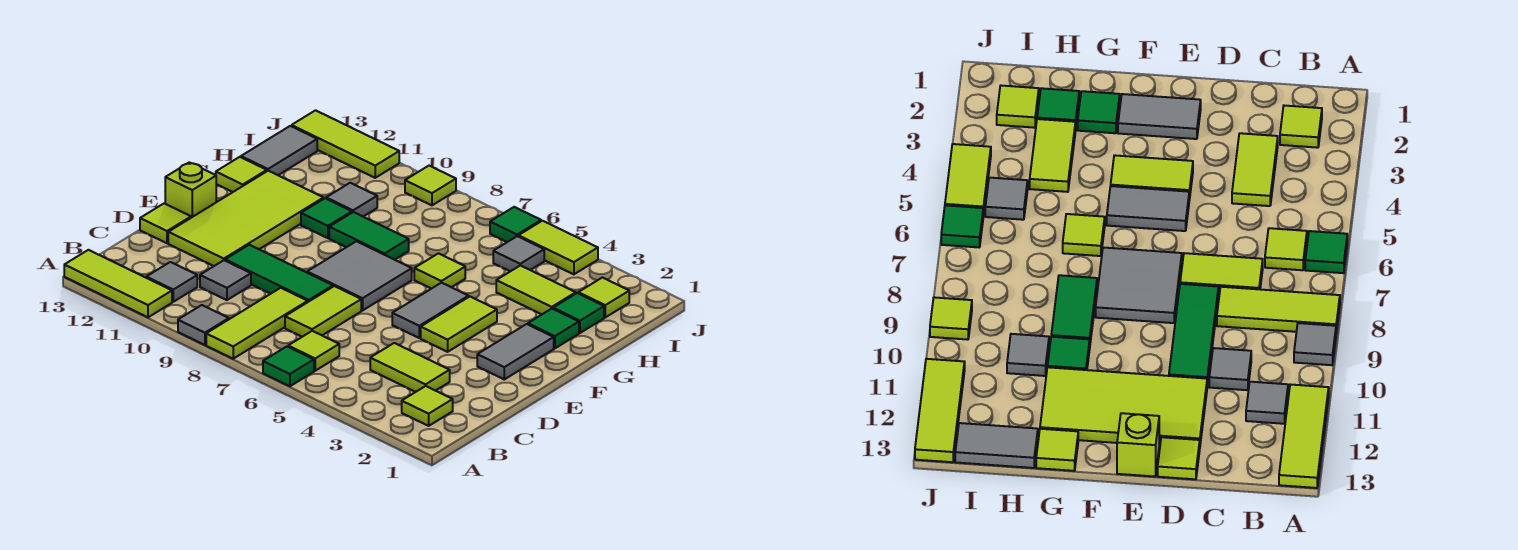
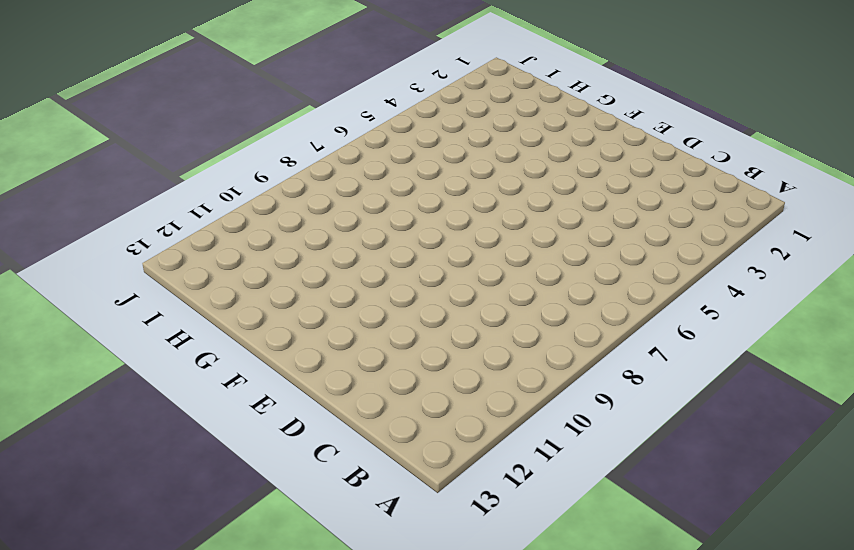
none -> green tile A6 level 1
none -> lime tile A8:C8 level 1
none -> grey tile A9 level 1
none -> lime tile A11:A13 level 1

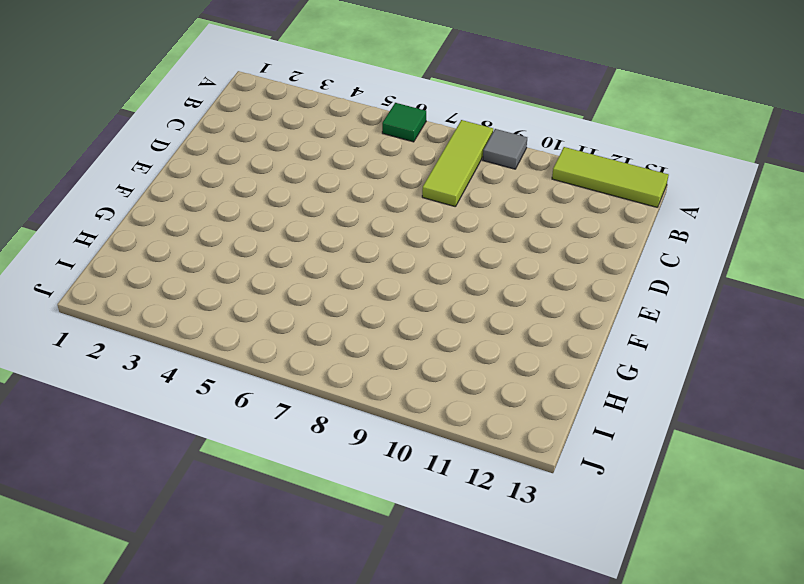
none -> lime tile B2 level 1
none -> lime tile B6 level 1
none -> grey tile B11 level 1
none -> lime tile C3:C4 level 1

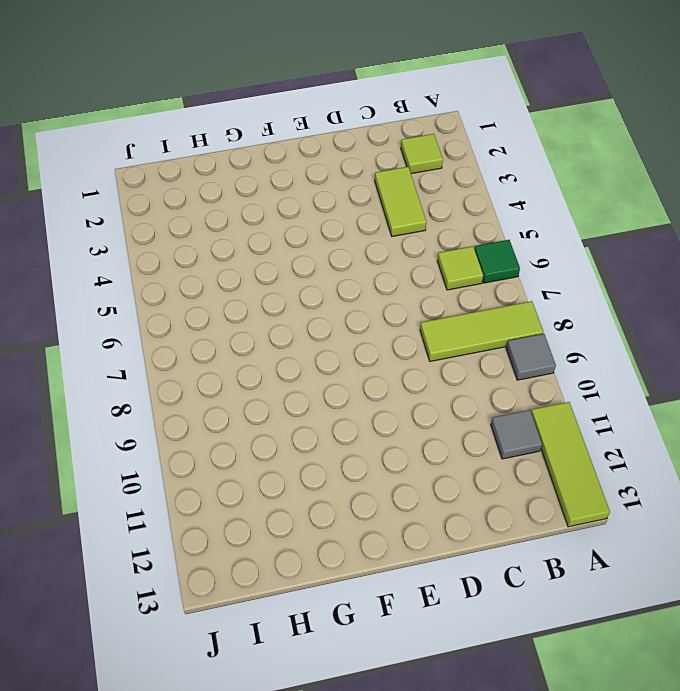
none -> lime tile C7:D7 level 1
none -> grey tile C10 level 1
none -> green tile D8:D10 level 1
none -> lime tile D11:G12 level 1

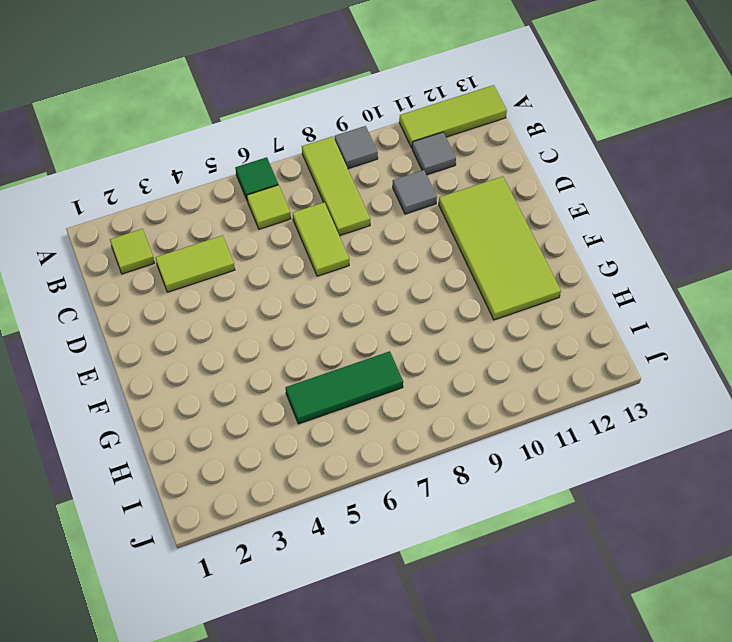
green tile H5:H7 level 1 -> green tile D8:D10 level 1
none -> lime tile D13 level 1
none -> grey tile E2:F2 level 1
none -> lime tile E4:F4 level 1
none -> grey tile E5:F5 level 1

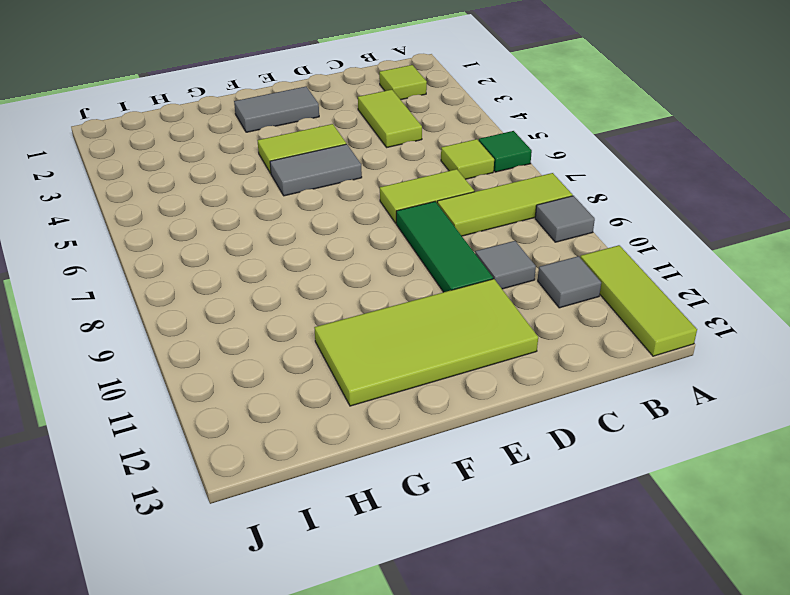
none -> lime tile D13 level 1
none -> grey tile E7:F8 level 1
none -> lime brick E13 level 1
none -> green tile G2 level 1

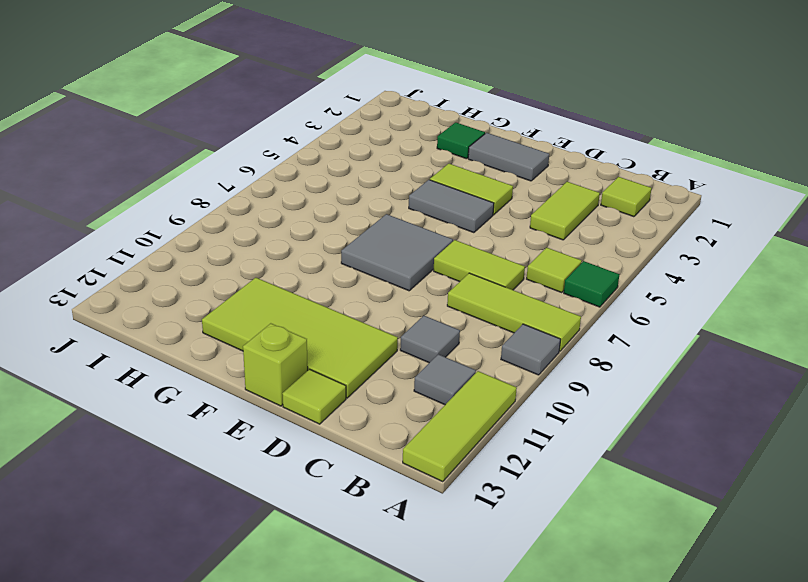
none -> green tile D8:D10 level 1
none -> lime tile G6 level 1
none -> green tile G8:G9 level 1
none -> green tile G10 level 1

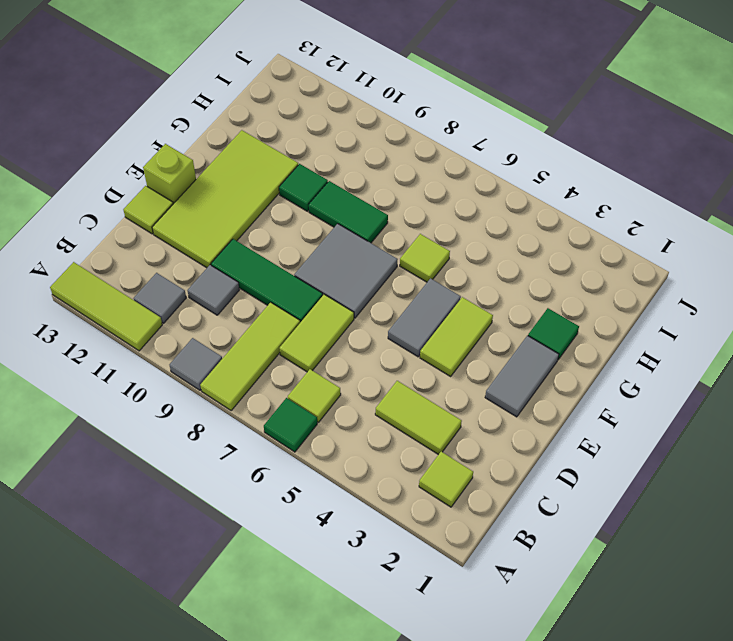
none -> lime tile G13 level 1
none -> green tile H2 level 1
none -> lime tile H3:H4 level 1
none -> grey tile H10 level 1

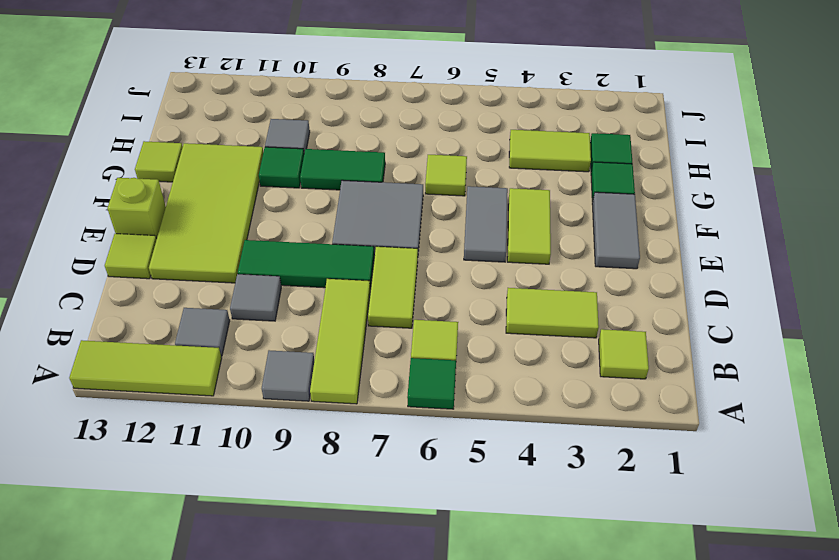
none -> grey tile H13:I13 level 1
none -> lime tile I2 level 1
none -> grey tile I5 level 1
none -> lime tile J4:J5 level 1

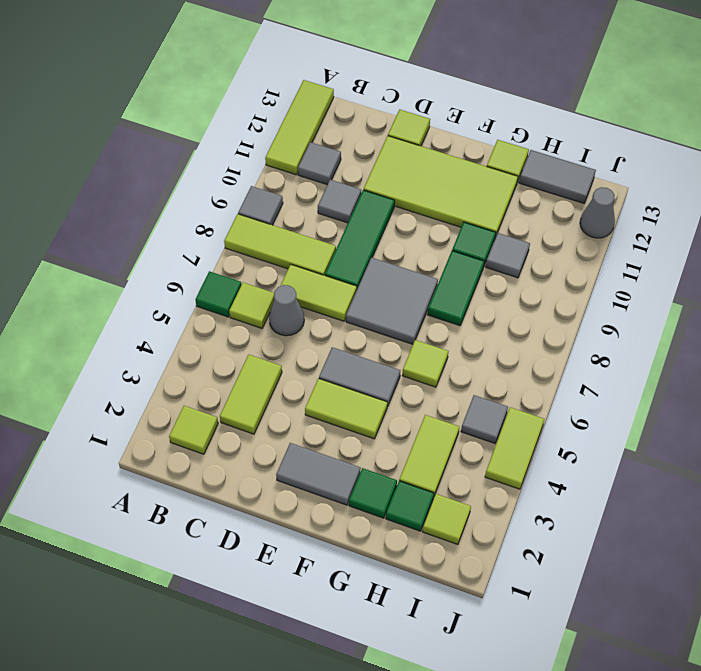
grey cone C6 level 1 -> none
grey cone J12 level 1 -> lime tile J11:J13 level 1
none -> lime brick E13 level 1
none -> green tile J6 level 1
none -> lime tile J9 level 1

